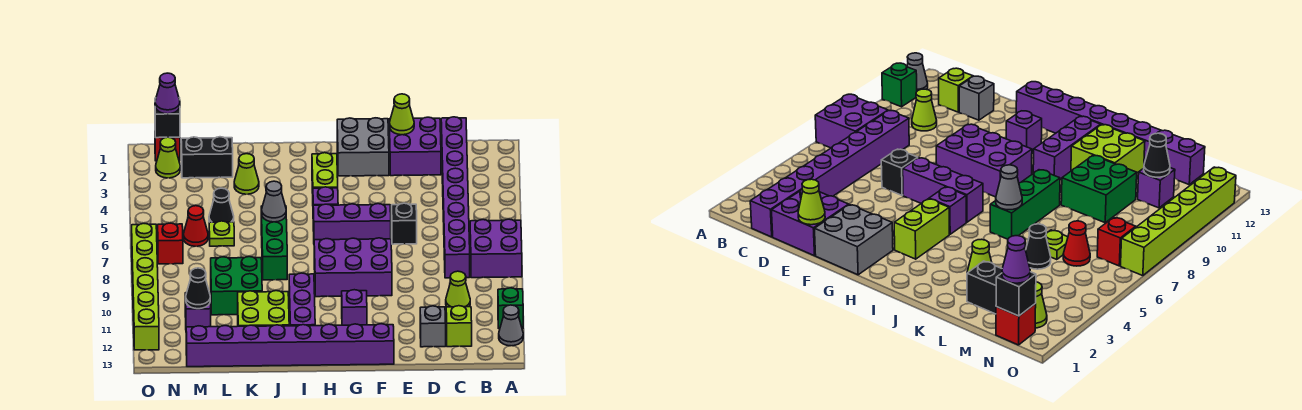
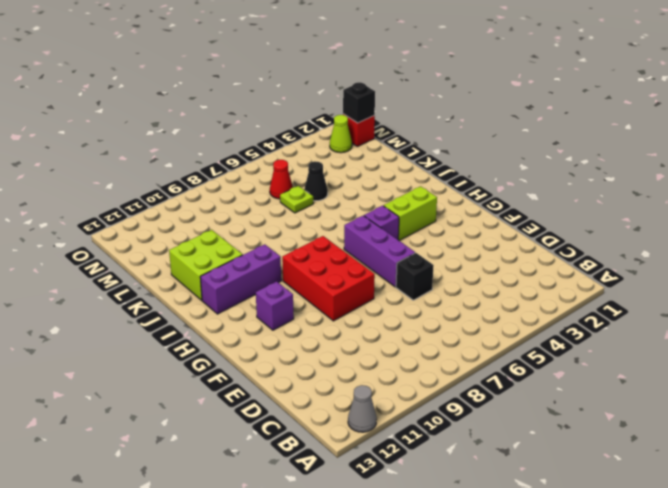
red brick F8:H9 level 1 -> purple brick F8:H9 level 1
none -> purple brick A7:B8 level 1
none -> green brick A11 level 1
none -> purple brick C1:C8 level 1
none -> lime cone C10 level 1

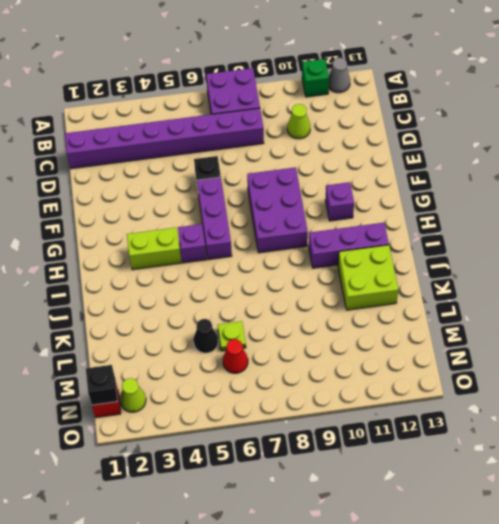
none -> lime brick C12 level 1
none -> purple brick D1:E2 level 1
none -> grey brick D12 level 1
none -> grey brick F1:G2 level 1

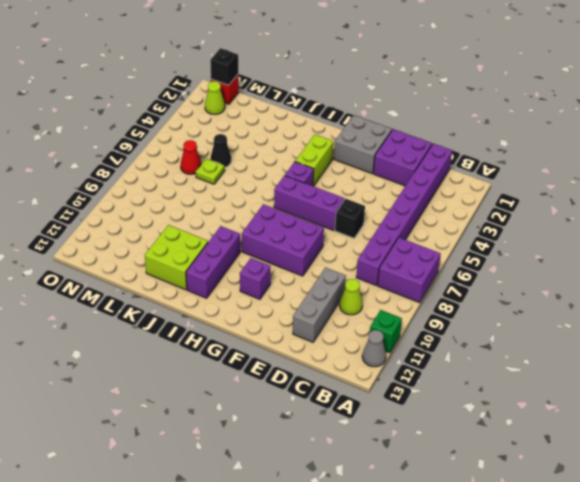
grey brick D10:D12 level 1 -> grey brick D12 level 1
none -> lime brick C12 level 1
none -> purple brick F13:M13 level 1
none -> green brick J6:J8 level 1
none -> lime cone K3 level 1

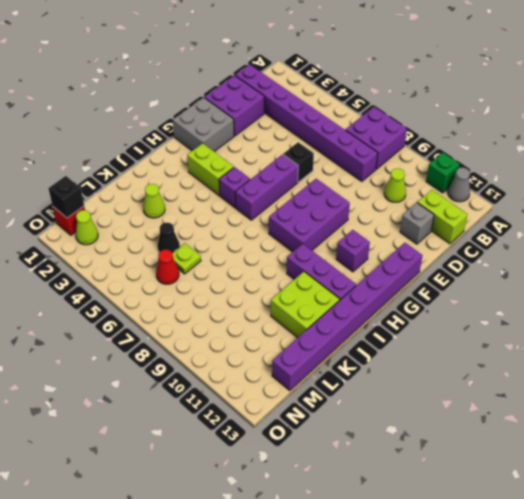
lime brick C12:C13 level 1 -> lime brick C12 level 1
none -> green brick J6:J8 level 1
none -> green brick K9:L10 level 1
none -> black brick L2:M2 level 1
none -> purple brick M11 level 1

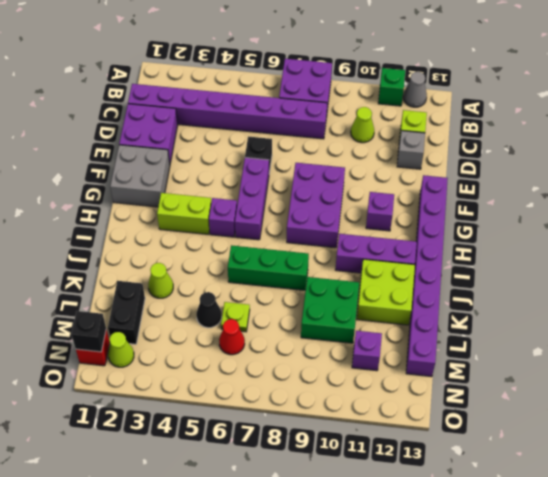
none -> red brick N7 level 1
none -> lime brick O7:O12 level 1
none -> lime cone E1 level 2
none -> grey cone J6 level 2

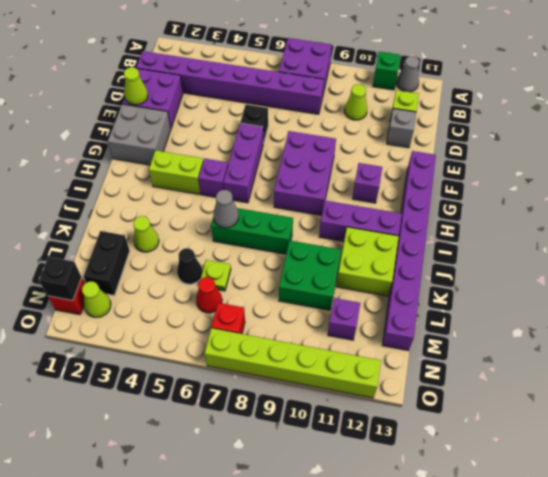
none -> black cone M11 level 2
none -> purple cone N1 level 3

